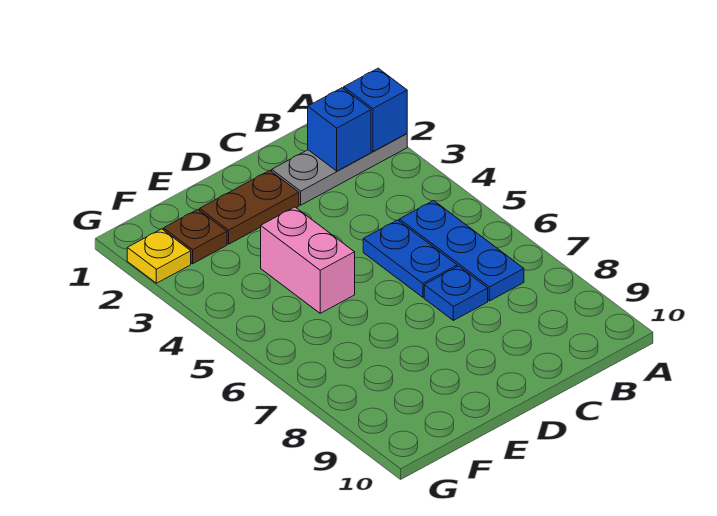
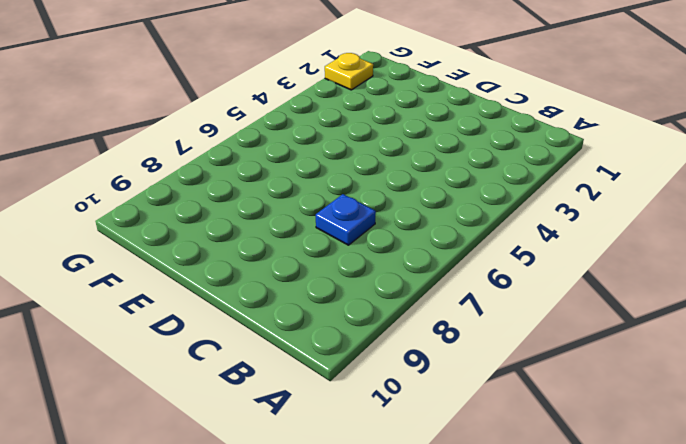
none -> grey plate A2:C2 level 1
none -> blue plate B5:B7 level 1

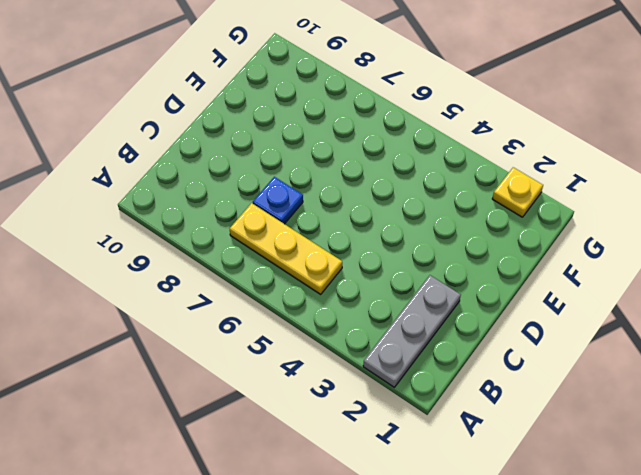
yellow plate B5:B7 level 1 -> blue plate B5:B7 level 1
none -> blue plate C5:C6 level 1
none -> brown plate D2:E2 level 1

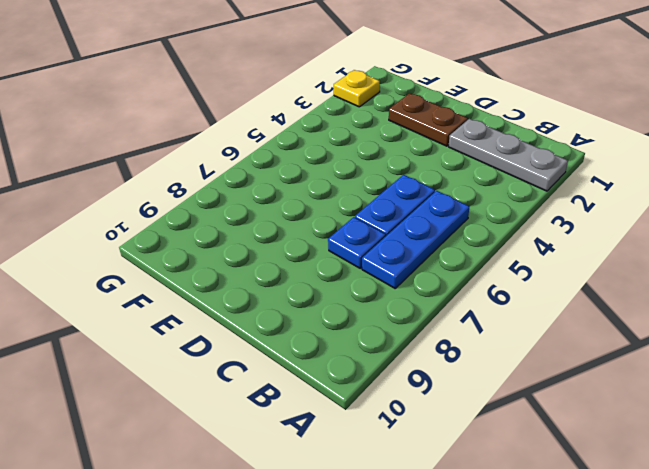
none -> pink brick E4:E5 level 1
none -> brown plate F2 level 1

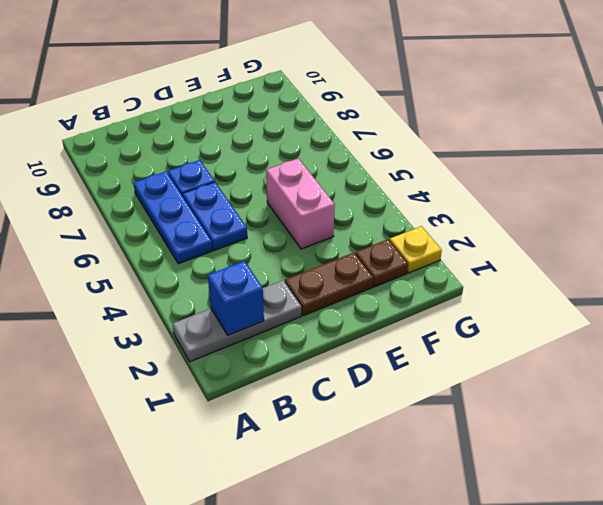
none -> blue brick A2 level 2

